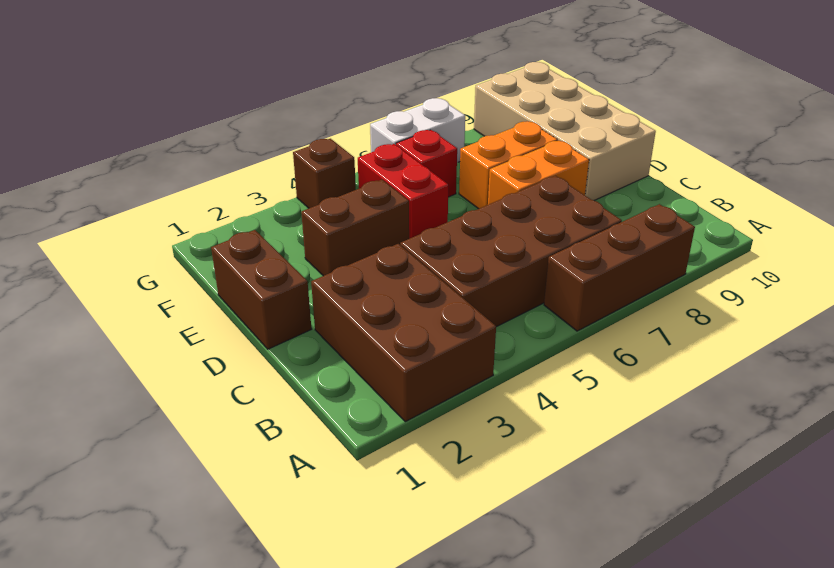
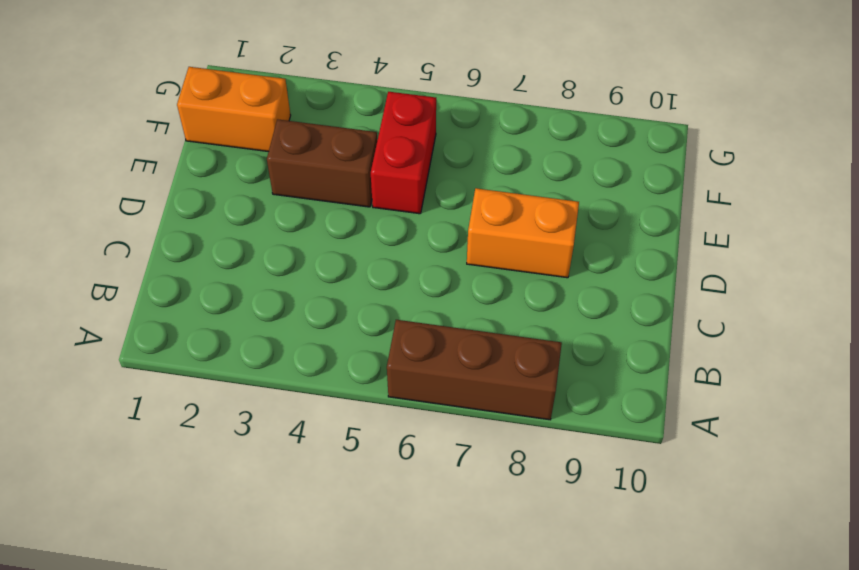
orange brick F1:F2 level 1 -> orange brick E7:E8 level 1
none -> brown brick A2:C3 level 1
none -> brown brick B4:C7 level 1
none -> brown brick D1:E1 level 1

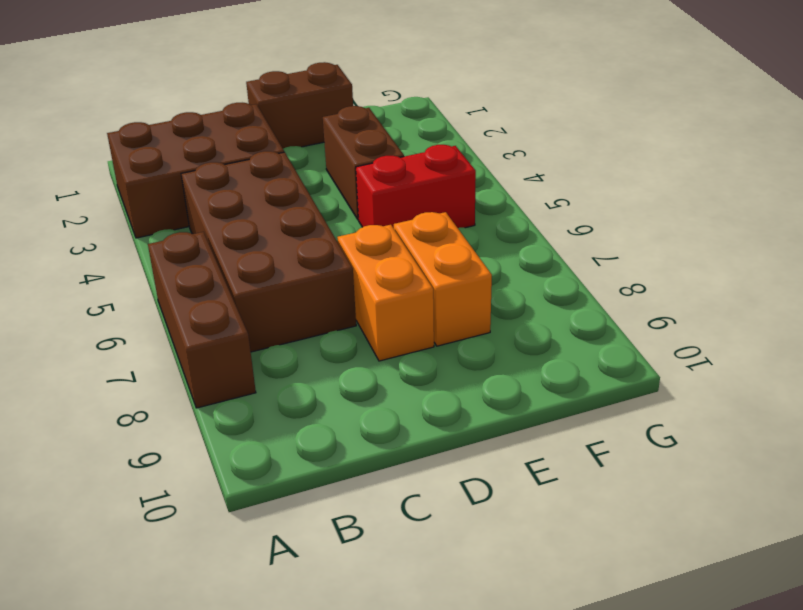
none -> tan brick D9:G10 level 1
none -> red brick F6 level 1
none -> brown brick G4 level 1

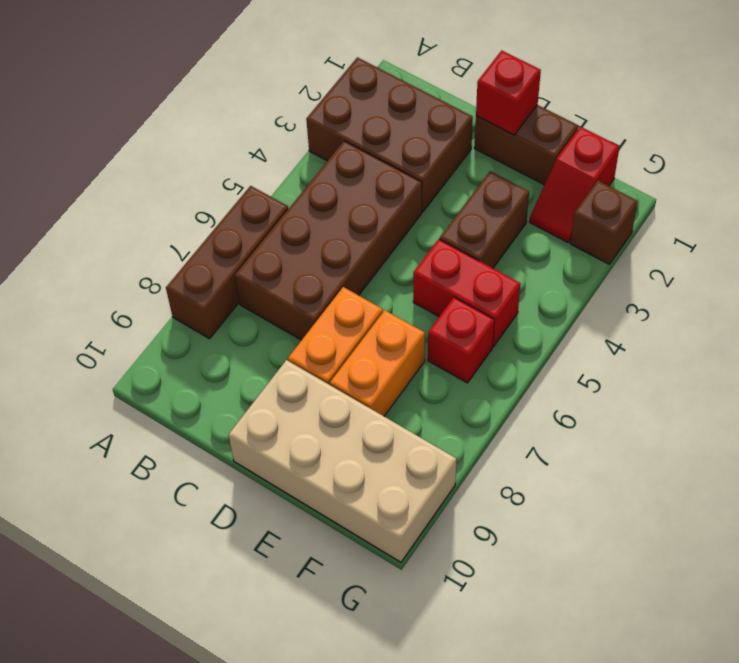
red brick D1 level 2 -> none
red slope F1:F2 level 1 top 1 -> none
brown brick G2 level 1 -> brown brick G4 level 1
none -> white brick G6:G7 level 1

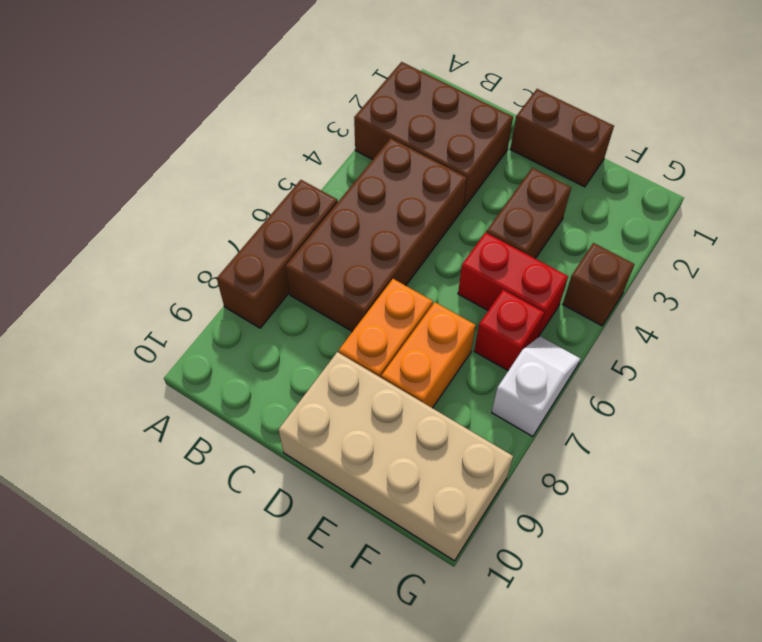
white slope G6:G7 level 1 top 7 -> white brick G6:G7 level 1

